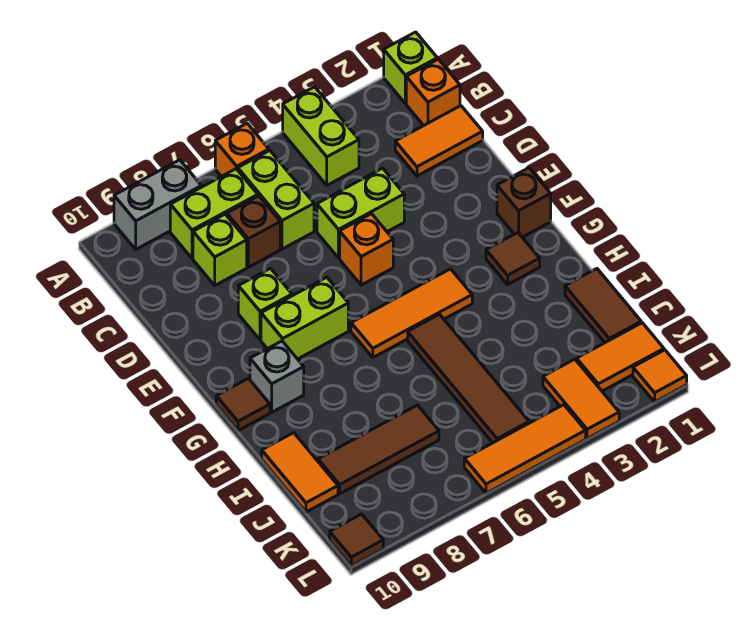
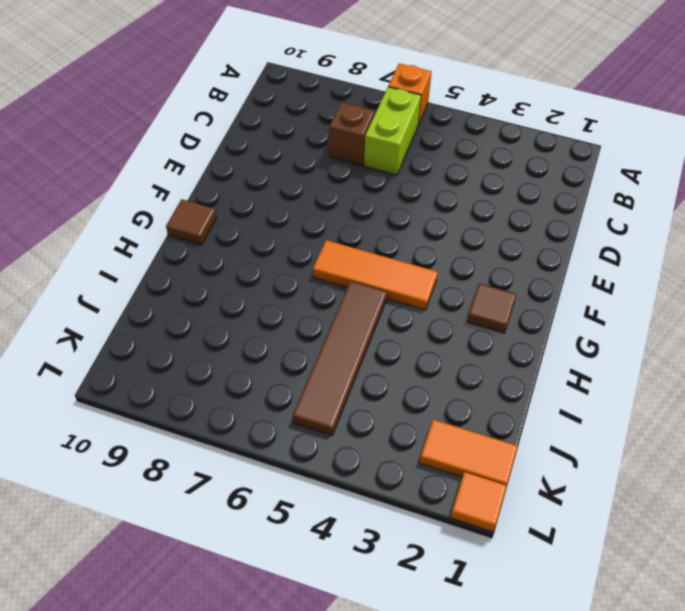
none -> lime brick A1 level 1
none -> lime brick A4:B4 level 1
none -> grey brick A8:A9 level 1

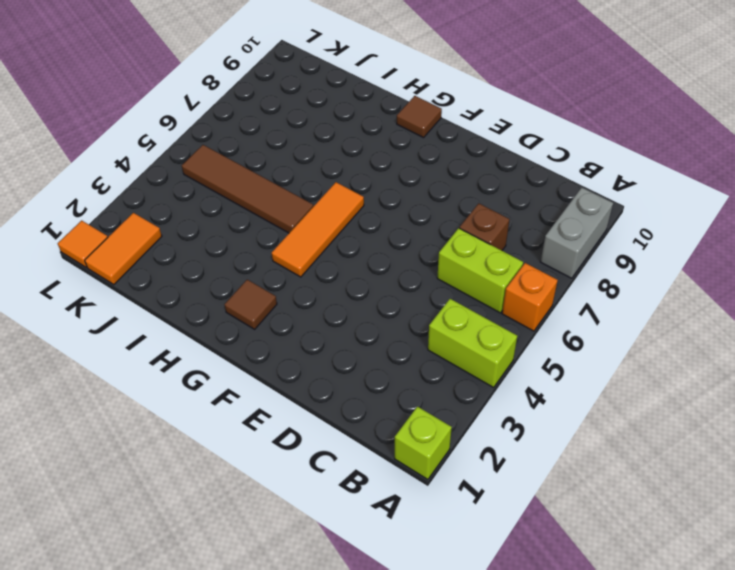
none -> orange brick B1 level 1
none -> lime brick B7:B8 level 1
none -> orange tile C1:C2 level 1

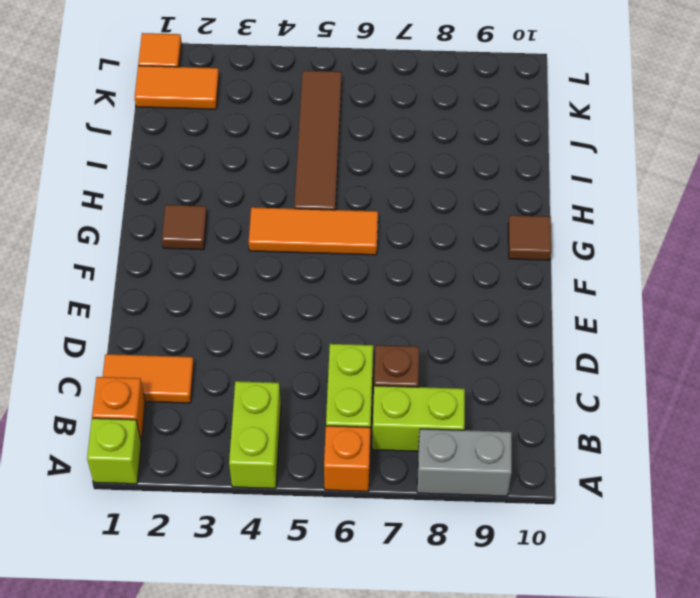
none -> lime brick C8 level 1
none -> lime brick D4:D5 level 1
none -> orange brick E5 level 1

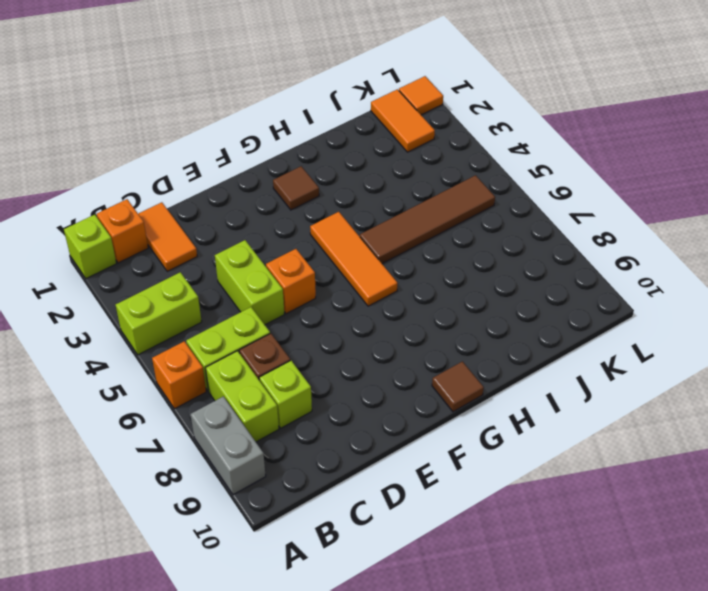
none -> lime brick E8 level 1
none -> brown brick F1 level 1
none -> lime brick F7:F8 level 1

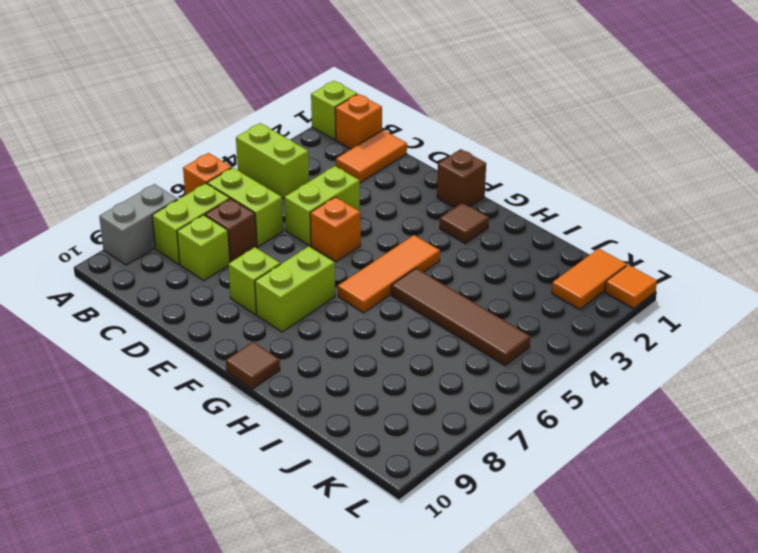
none -> grey brick G9 level 1
none -> brown tile I1:J1 level 1
none -> orange tile I10:J10 level 1

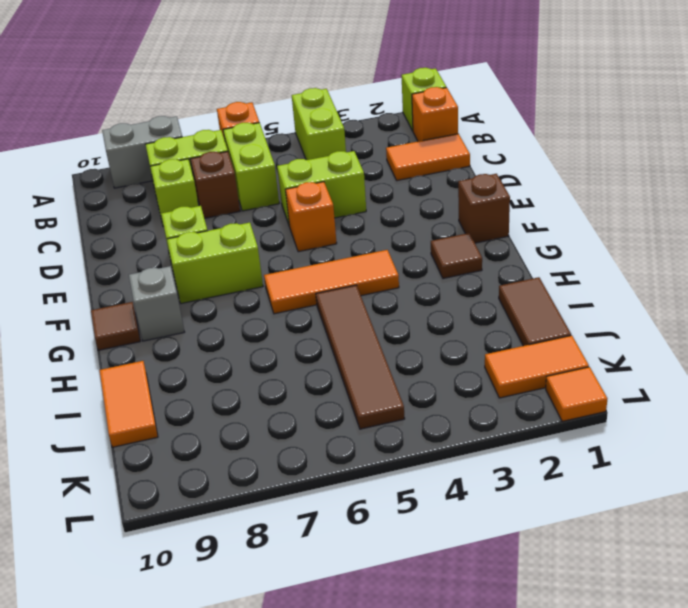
none -> brown tile J7:J9 level 1
none -> orange tile K3:L3 level 1
none -> orange tile L4:L6 level 1

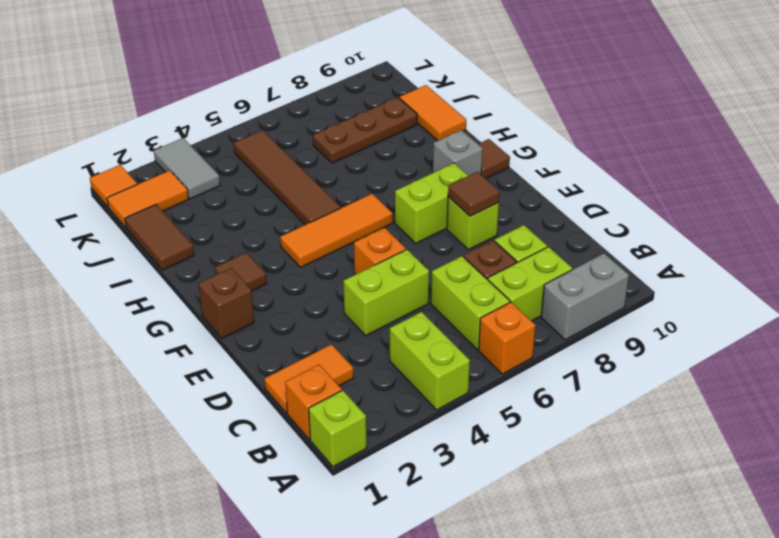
brown tile E8 level 2 -> brown tile L10 level 1
brown plate J7:J9 level 1 -> brown tile J7:J9 level 1
grey tile K3:L3 level 1 -> orange tile K3:L3 level 1
none -> orange tile L4:L6 level 1

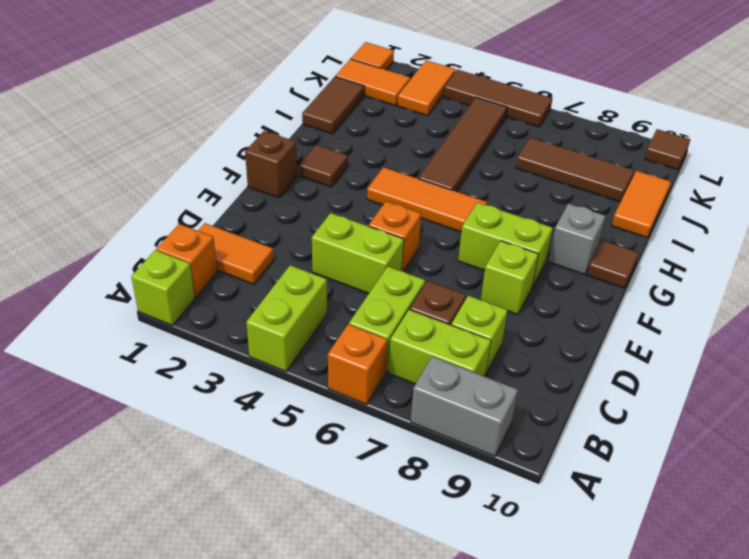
brown tile L4:L6 level 1 -> orange tile L4:L6 level 1

